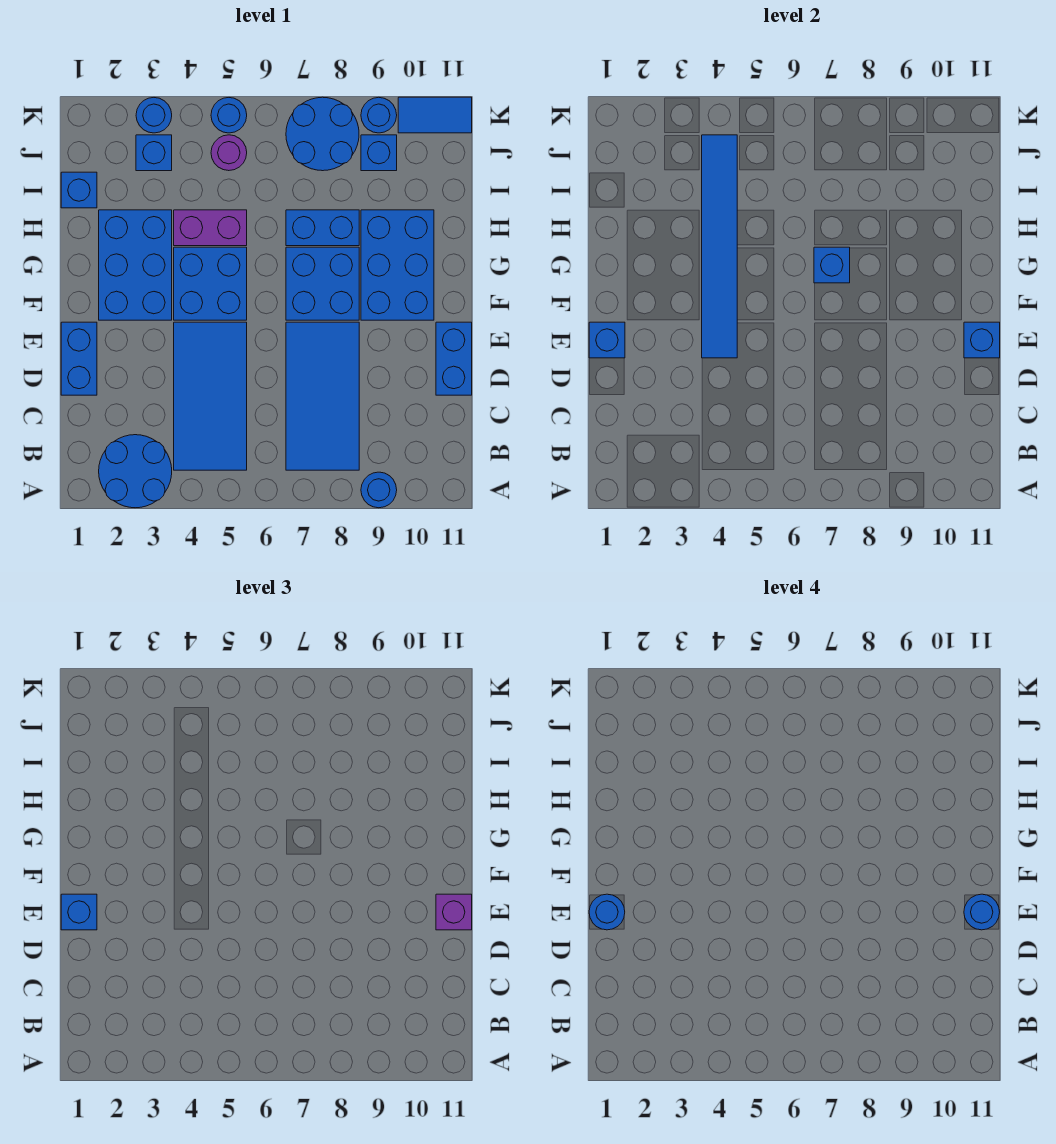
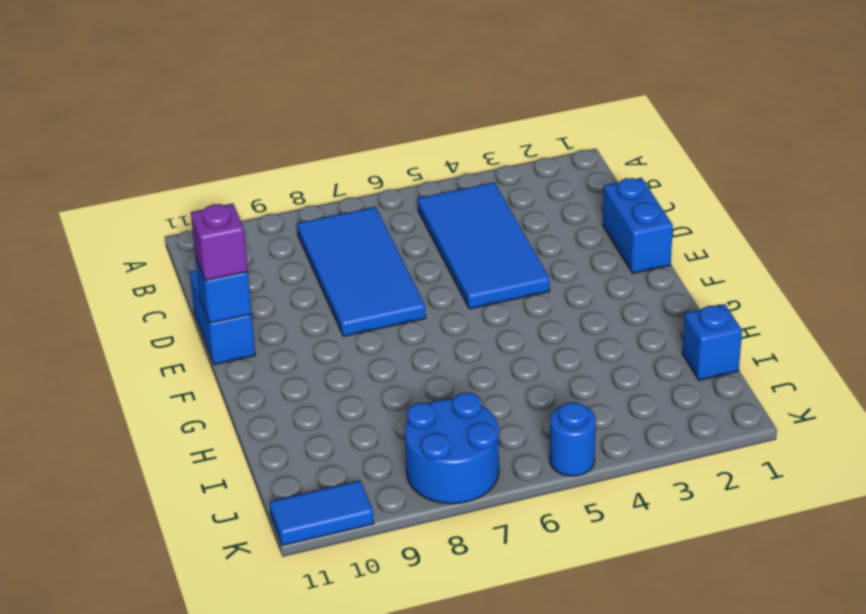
none -> blue round brick A2:B3 level 1
none -> blue round brick A9 level 1
none -> blue brick F2:H3 level 1

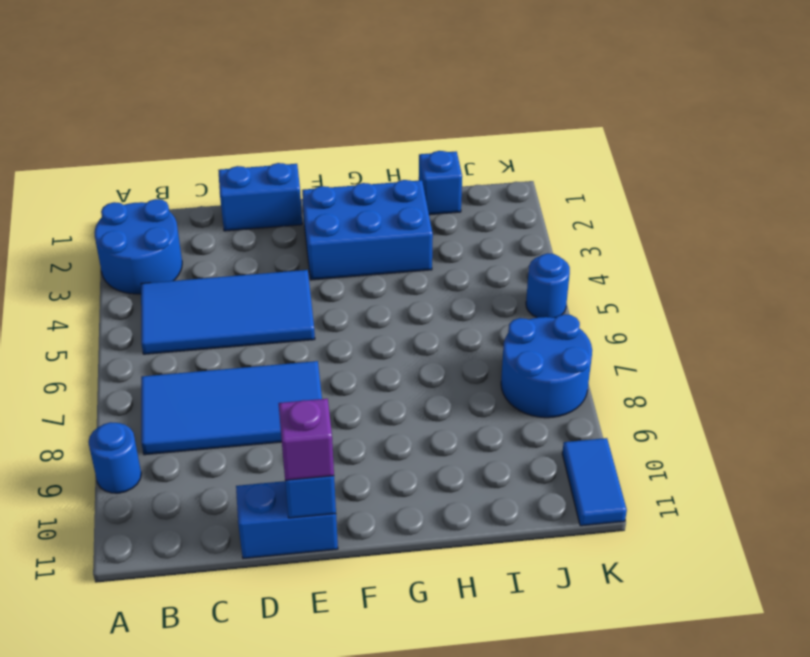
none -> blue brick F4:G5 level 1
none -> blue brick F7:G8 level 1
none -> blue brick F9:H10 level 1

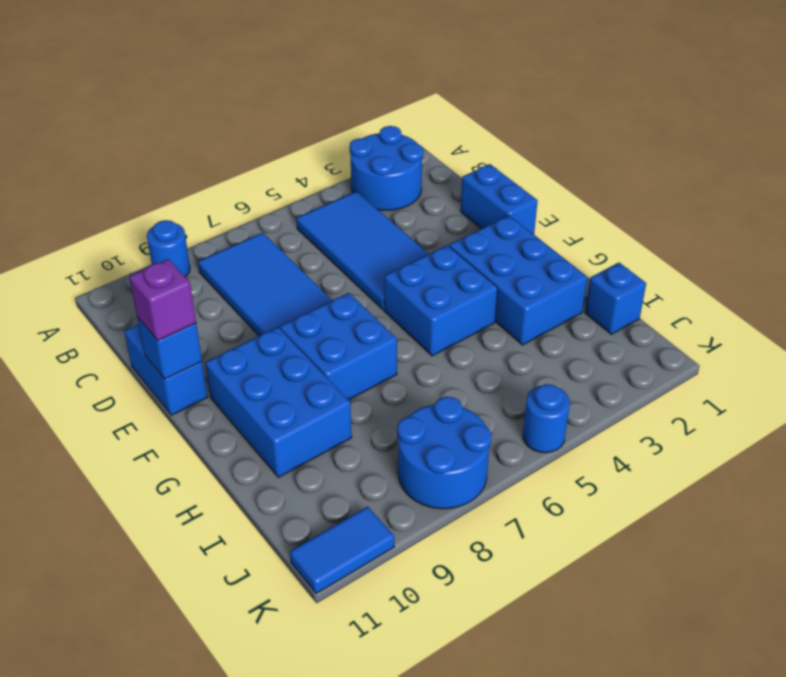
none -> purple brick H4:H5 level 1
none -> blue brick H7:H8 level 1
none -> blue brick J3 level 1

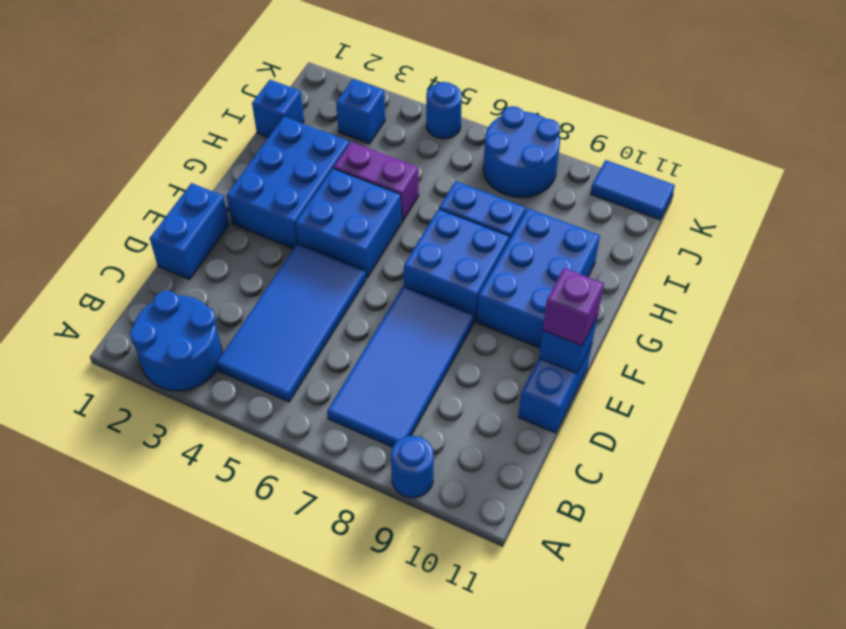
none -> purple round brick J5 level 1
none -> blue brick J9 level 1
none -> blue round brick K3 level 1

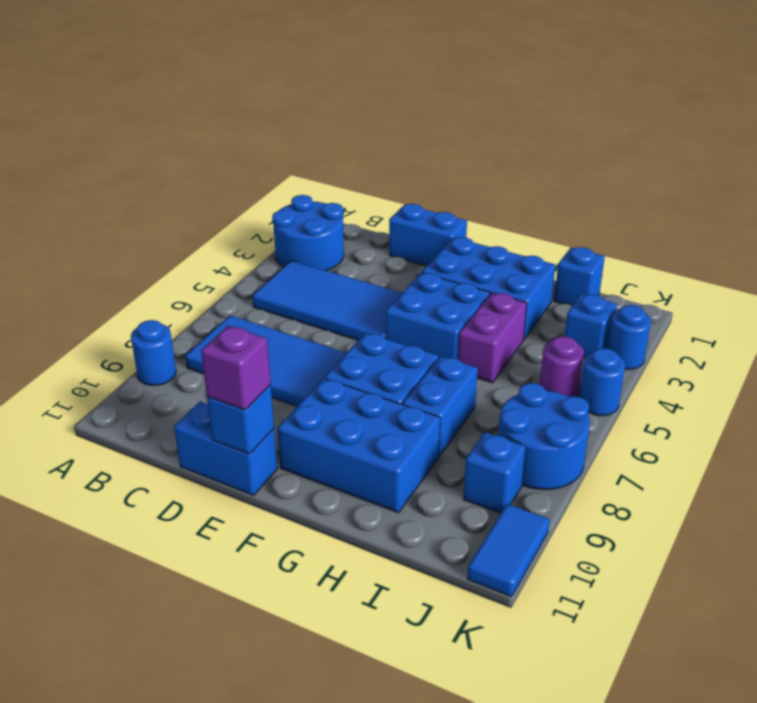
none -> blue round brick K9 level 1
none -> blue brick E1 level 2
none -> blue tile E4:J4 level 2

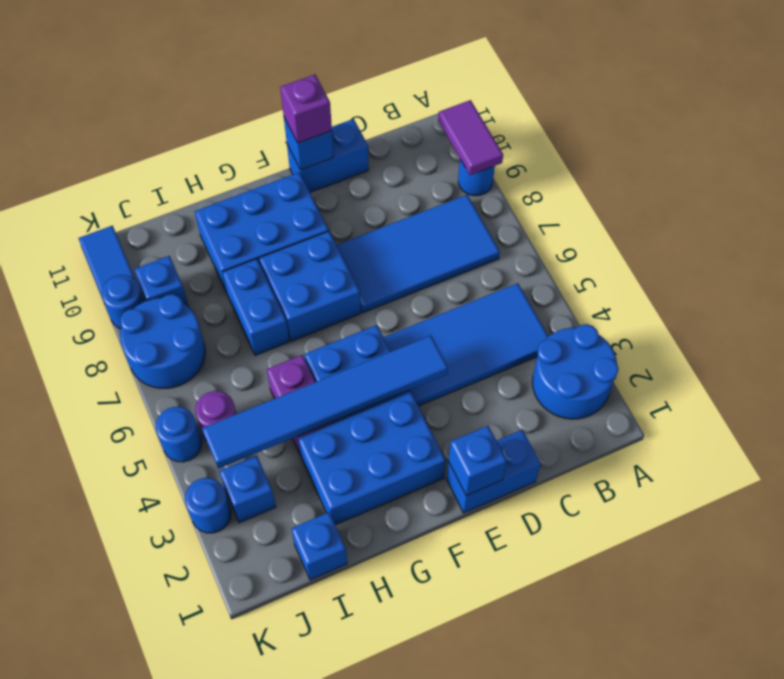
purple tile A9:A10 level 2 -> none
none -> blue brick G7 level 2
none -> blue brick E1 level 3
none -> blue round brick E1 level 4

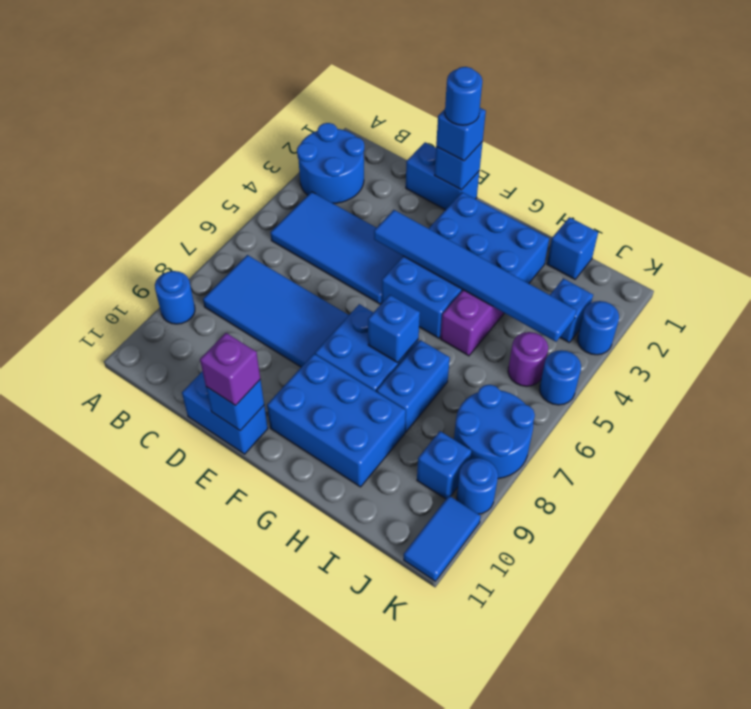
none -> blue round brick E11 level 4

